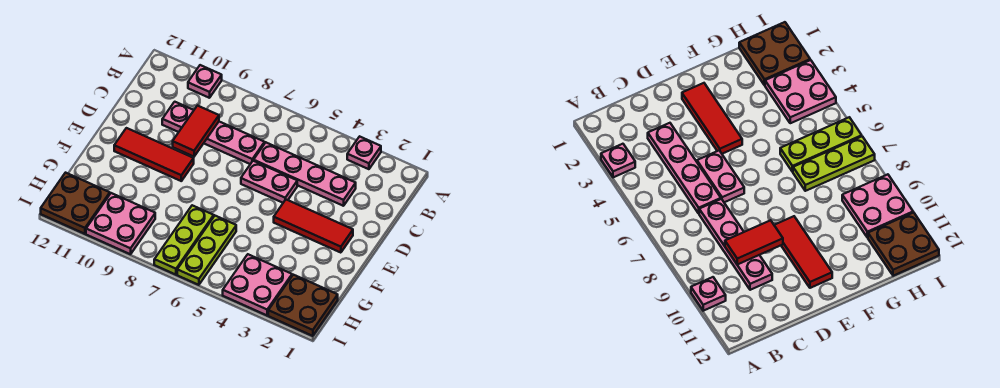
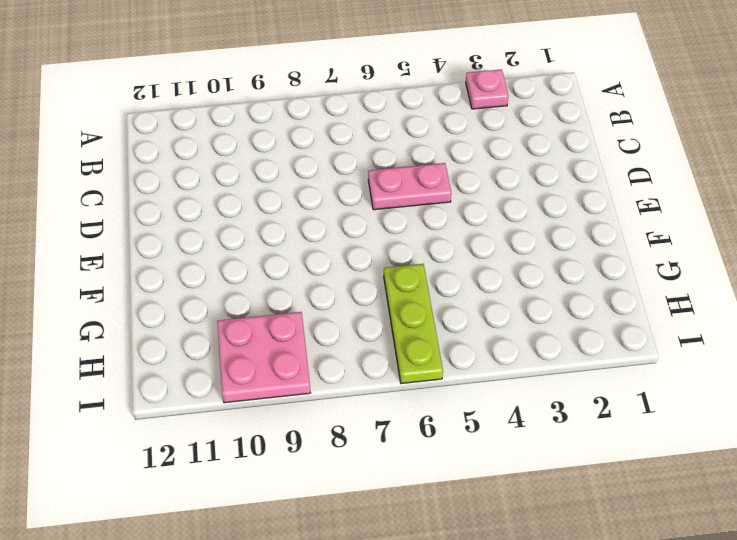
none -> pink plate A10 level 1
none -> pink plate C3:C6 level 1
none -> pink plate C7:C10 level 1

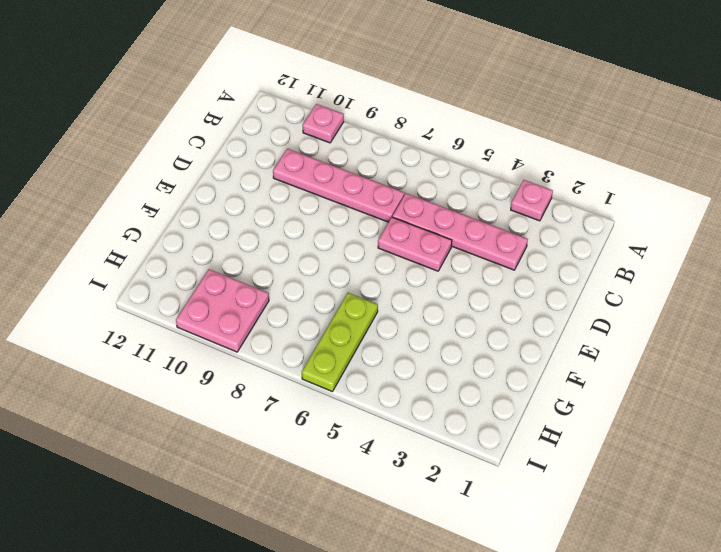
none -> red tile E2:E4 level 1
none -> red tile E9:E11 level 1
none -> lime plate G7:I7 level 1

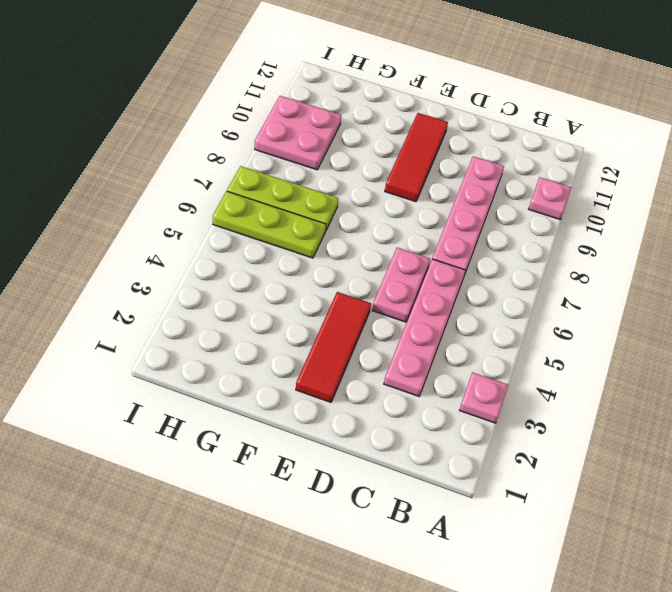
none -> brown plate H1:I2 level 1
none -> pink plate H3:I4 level 1
none -> brown plate H11:I12 level 1

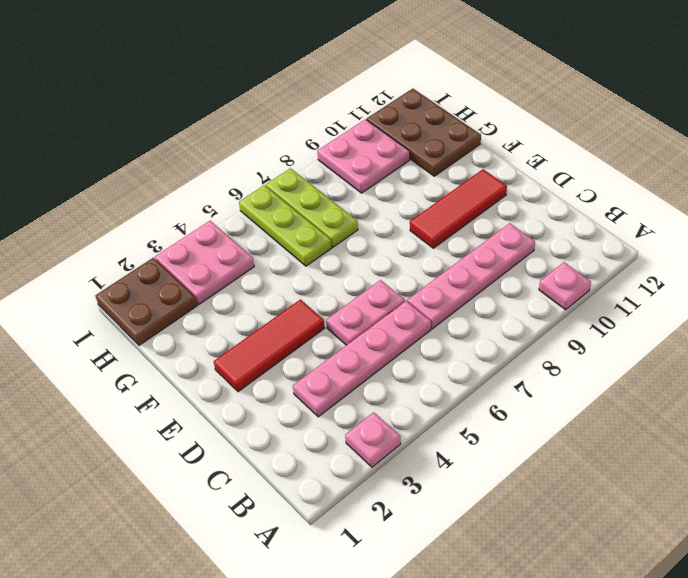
brown plate G11:I12 level 1 -> brown plate H11:I12 level 1
none -> red tile C9:D9 level 2

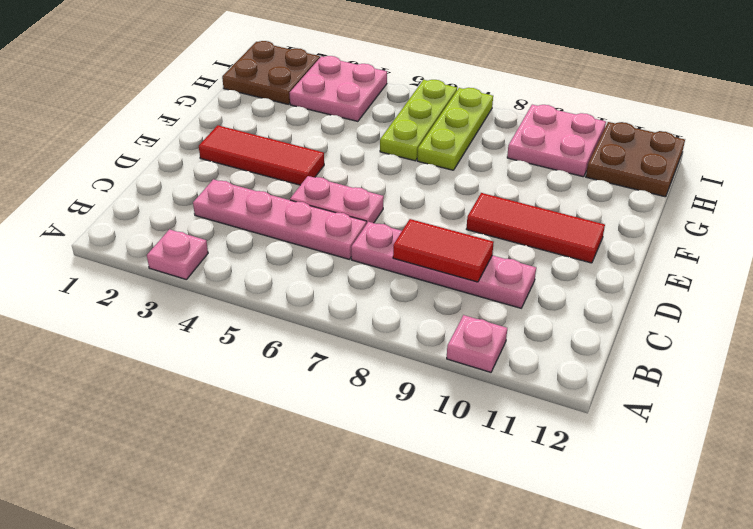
red tile C8:C9 level 2 -> red tile C9:D9 level 2

